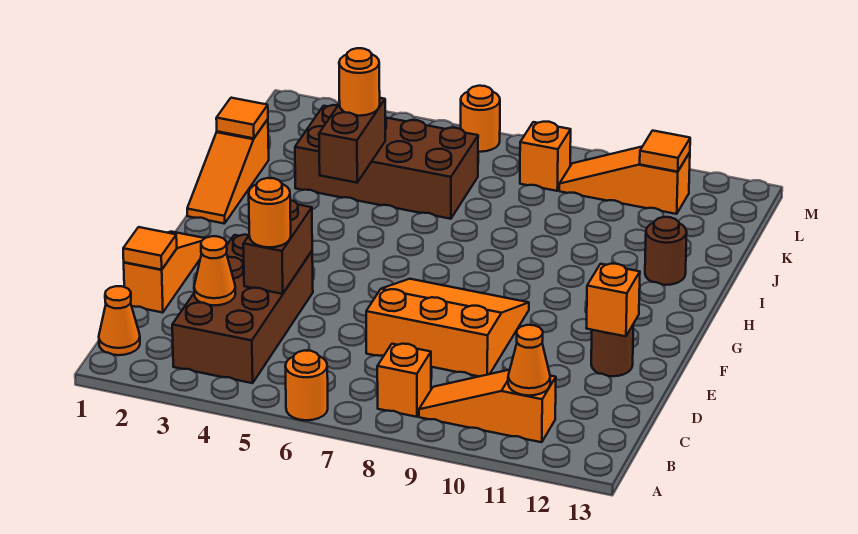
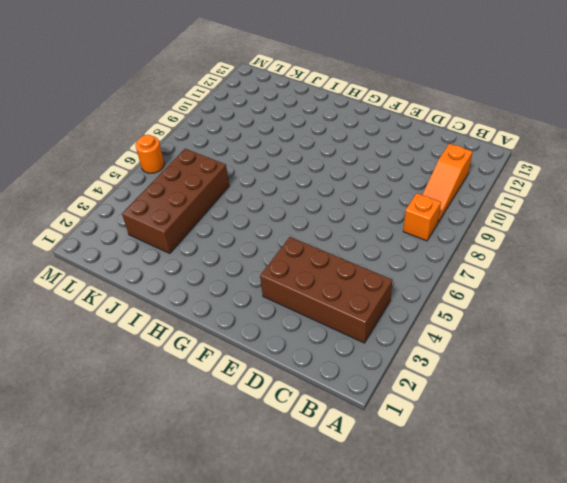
none -> orange round brick A6 level 1
none -> orange cone B1 level 1
none -> orange slope D1:F1 level 1 top D

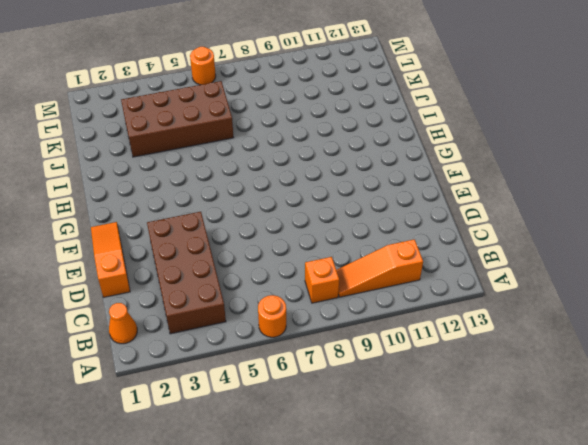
none -> orange slope D7:F9 level 1 top D
none -> brown round brick E12 level 1
none -> orange slope H1:J1 level 1 top J

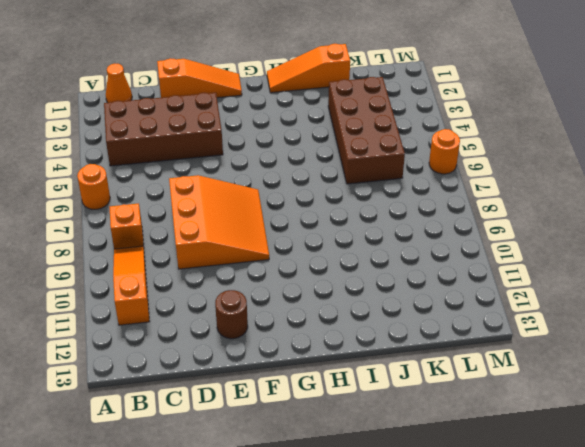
none -> brown round brick I12 level 1
none -> orange brick L8 level 1
none -> orange slope L9:L11 level 1 top 11

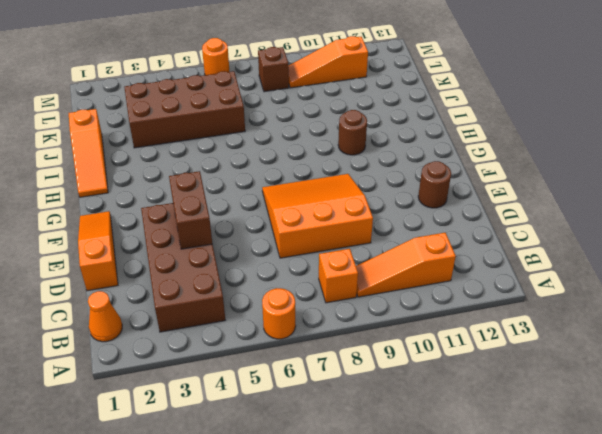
brown round brick H10 level 1 -> brown round brick I12 level 1
brown brick L8 level 1 -> orange brick L8 level 1
none -> orange cone B11 level 2
none -> orange cone C3 level 2
none -> orange tile D1 level 2

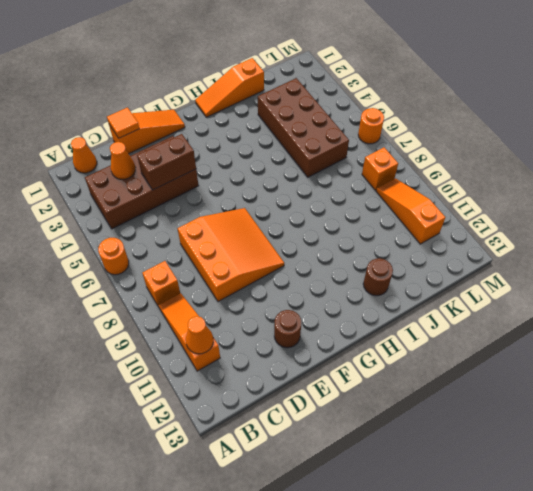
none -> orange brick E12 level 2
none -> brown brick I4:J4 level 2
none -> orange tile J1 level 2

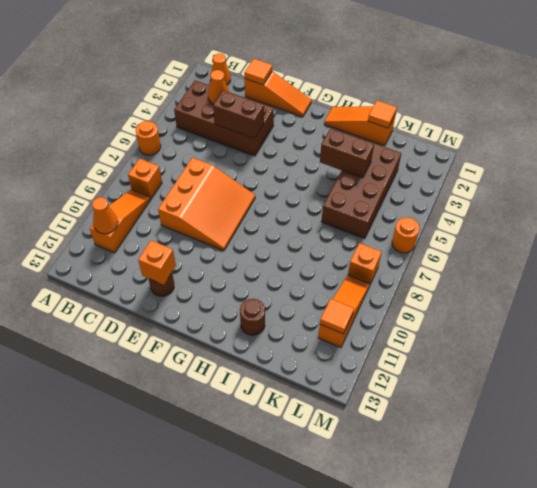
none -> orange round brick D4 level 3
none -> orange round brick J4 level 3

